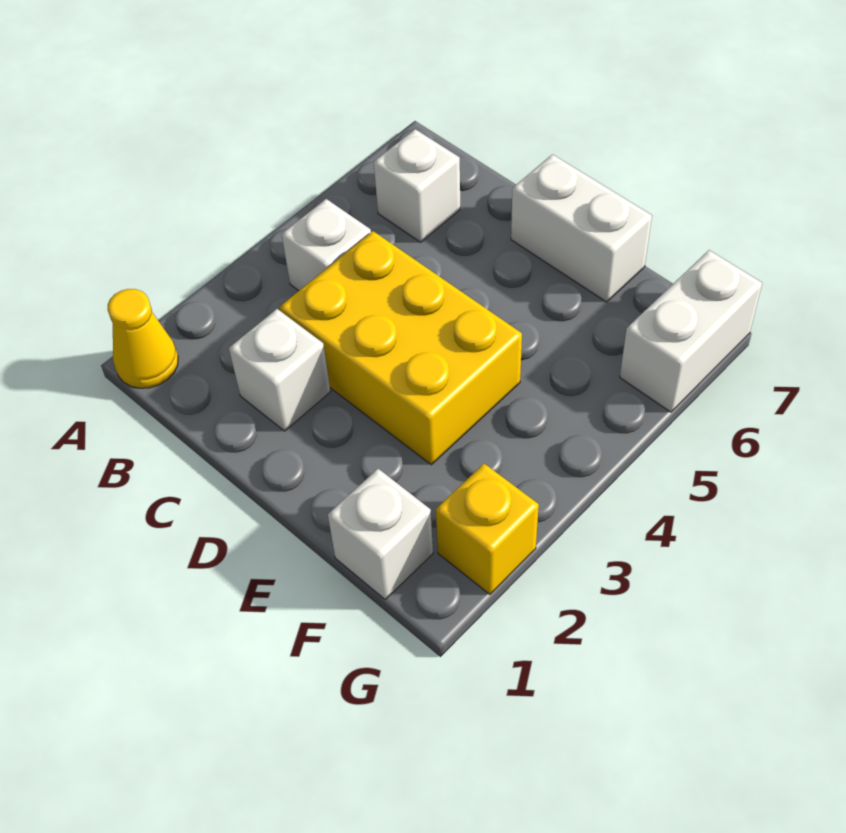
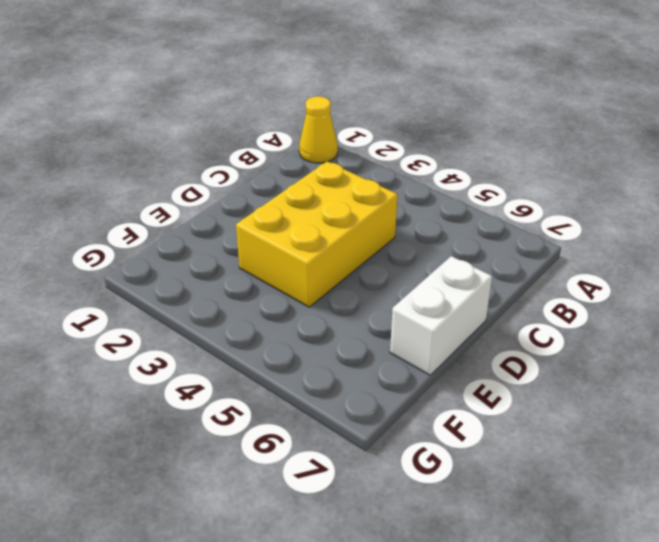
none -> white brick B4 level 1
none -> white brick B6 level 1

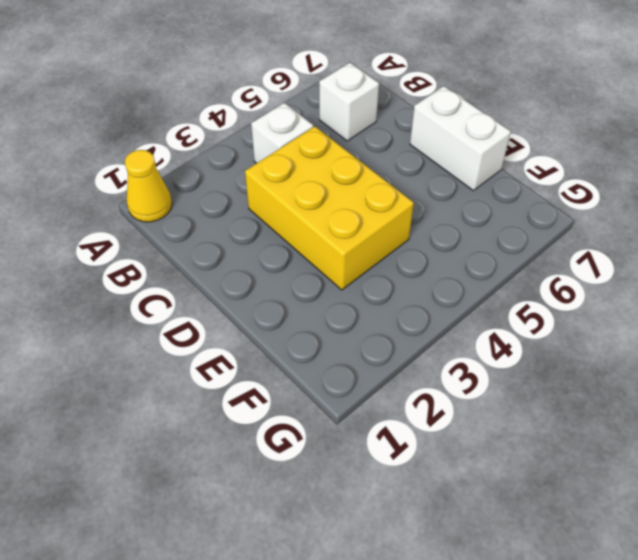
none -> white brick C2 level 1
none -> white brick F1 level 1

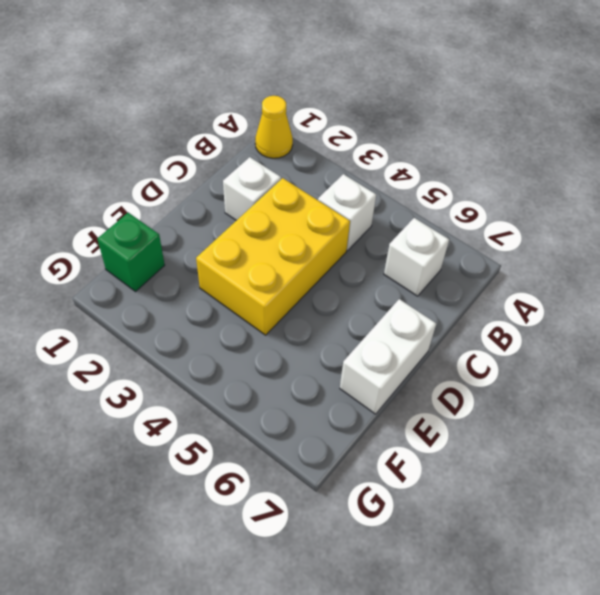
green brick F1 level 1 -> white brick F1 level 1
none -> yellow brick G2 level 1
none -> white brick G6:G7 level 1

